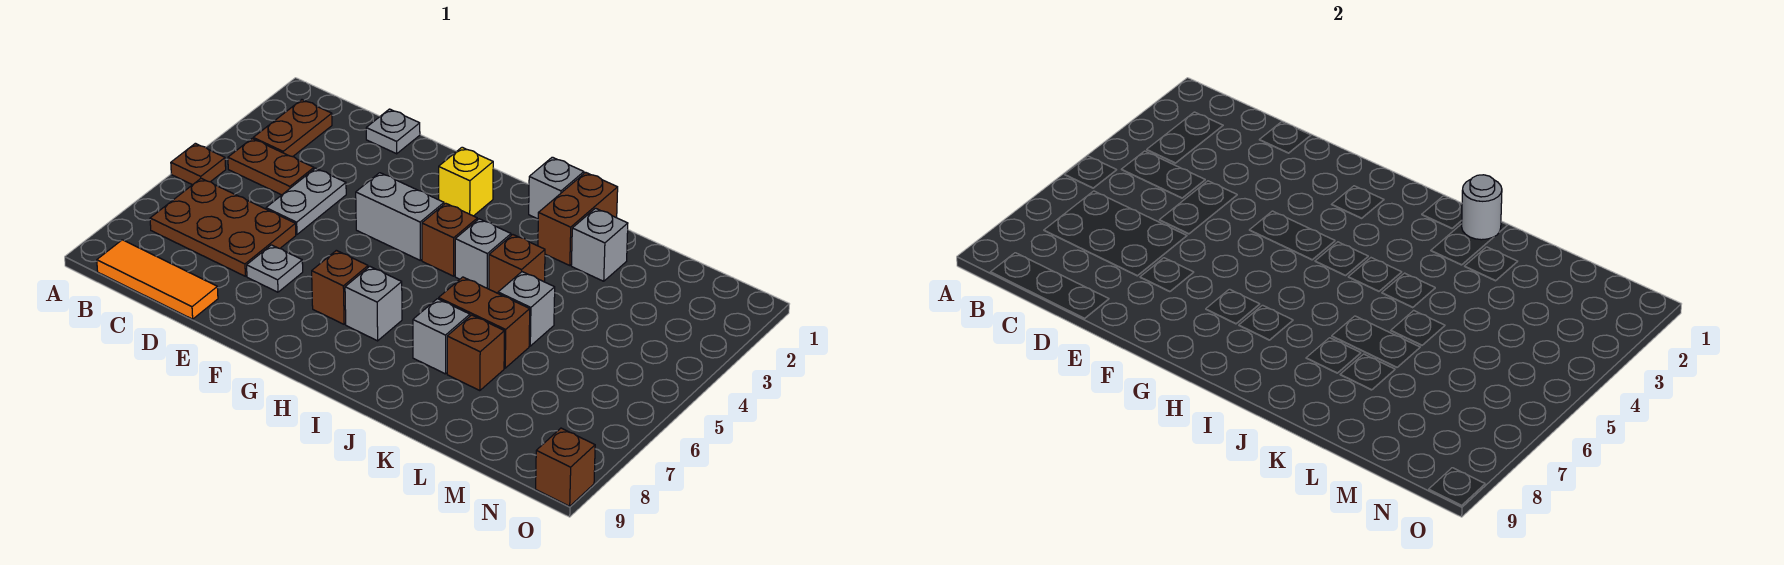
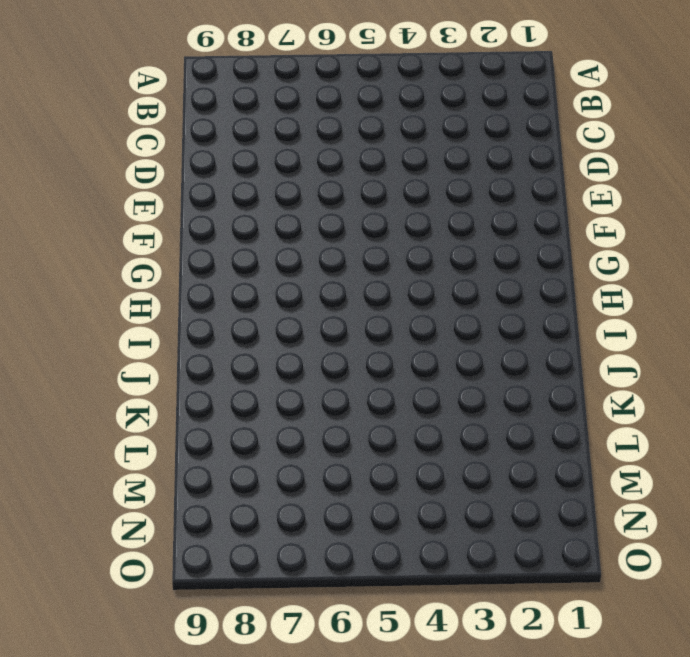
none -> brown plate A5 level 1
none -> brown plate B2:B3 level 1
none -> brown plate B4:C4 level 1

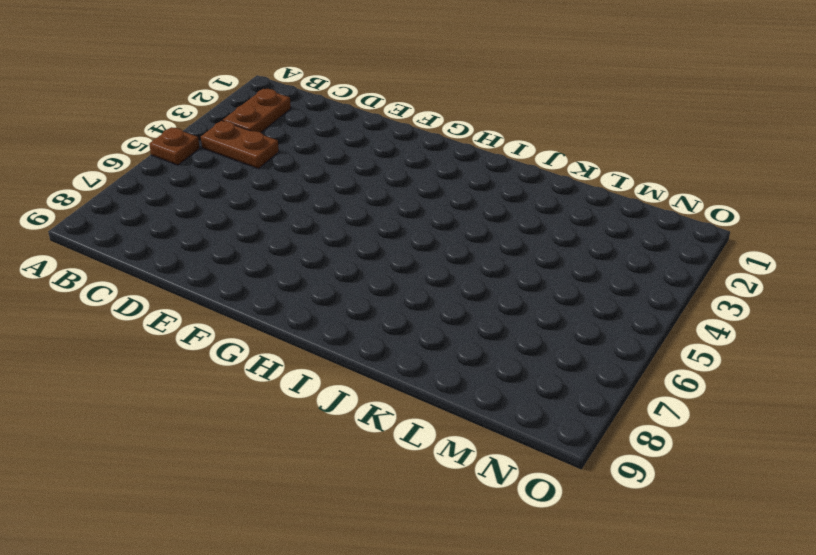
none -> brown plate B6:D7 level 1
none -> orange tile B9:D9 level 1
none -> grey plate D1 level 1

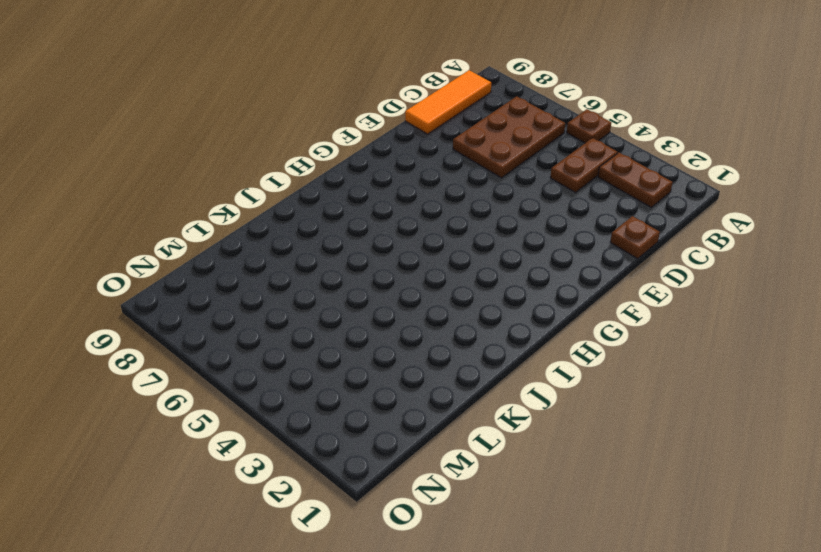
brown plate D1 level 1 -> grey plate D1 level 1
none -> grey plate D4:D5 level 1
none -> grey plate E7 level 1
none -> grey brick F4:G4 level 1

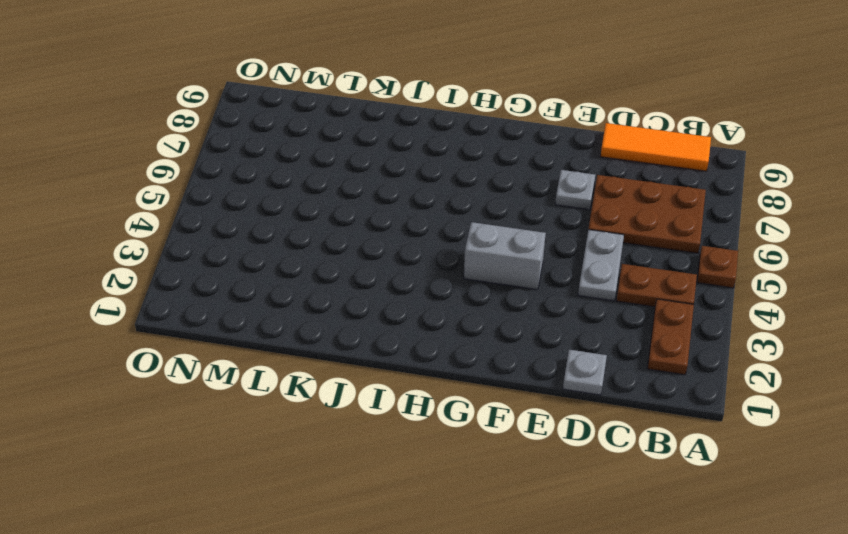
none -> yellow brick G2 level 1
none -> brown brick G7 level 1
none -> brown brick H4 level 1

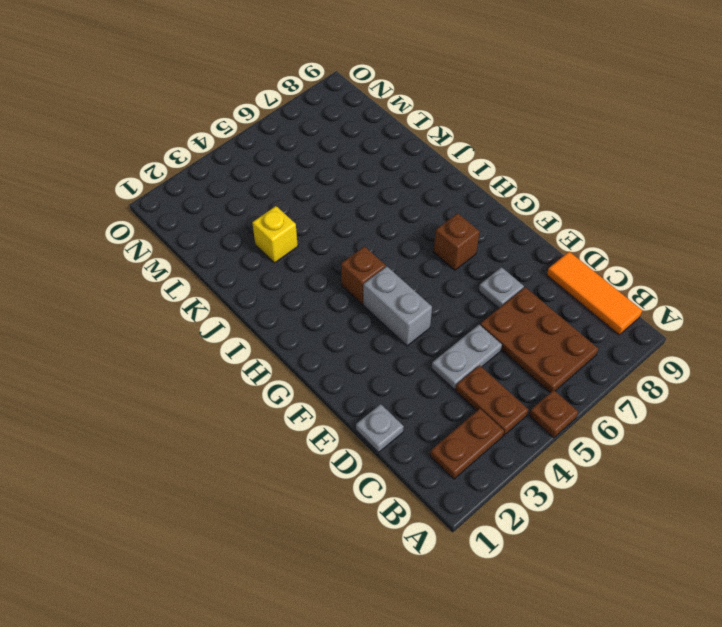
yellow brick K3 level 1 -> yellow brick G2 level 1
none -> grey brick H7 level 1
none -> grey brick I1 level 1
none -> grey brick I4 level 1

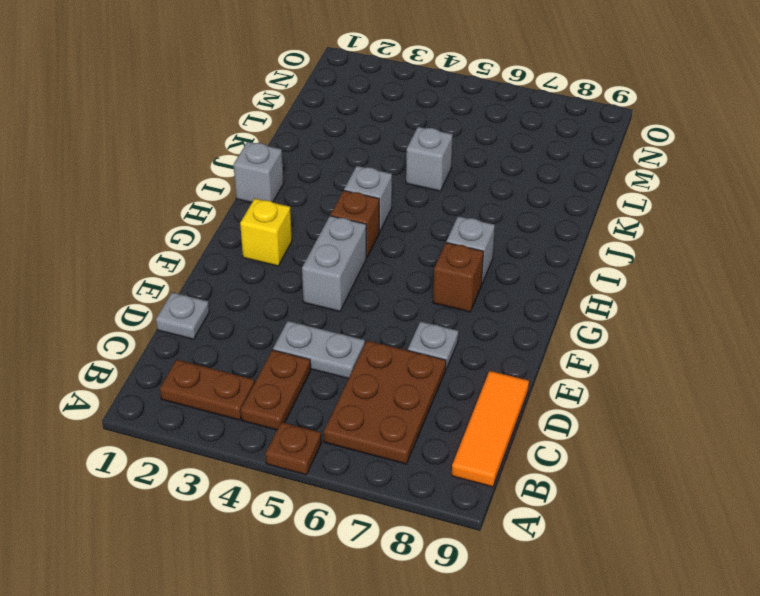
none -> brown brick J1:J2 level 1
none -> brown brick J4 level 1
none -> brown brick J6:K6 level 1

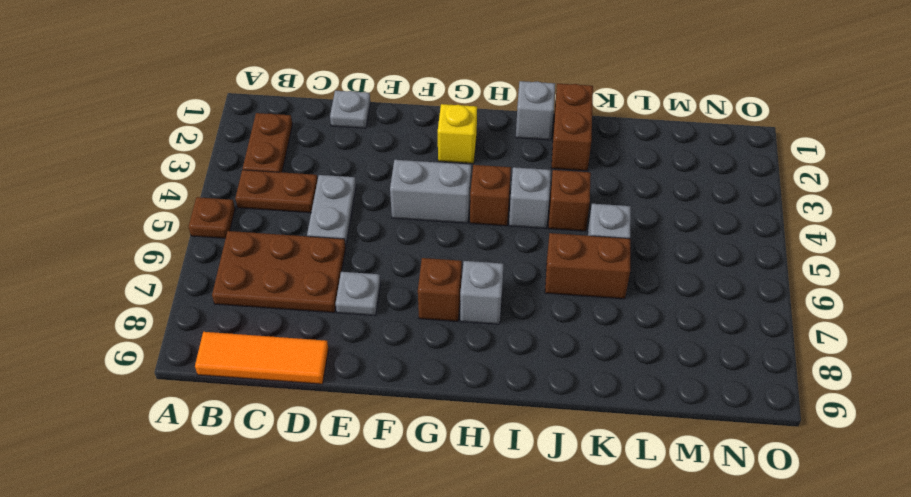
none -> grey brick J7 level 1
none -> grey brick K2 level 1
none -> brown brick K7 level 1

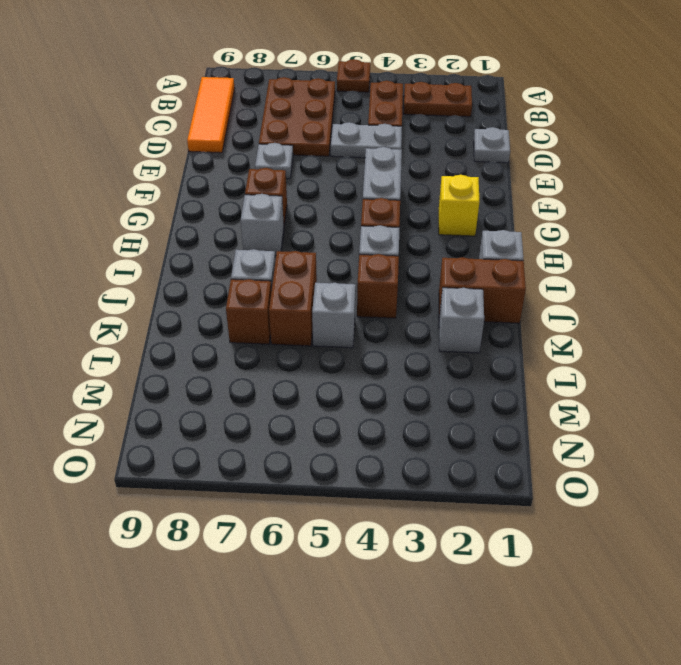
none -> brown brick O9 level 1
none -> grey round brick J1 level 2

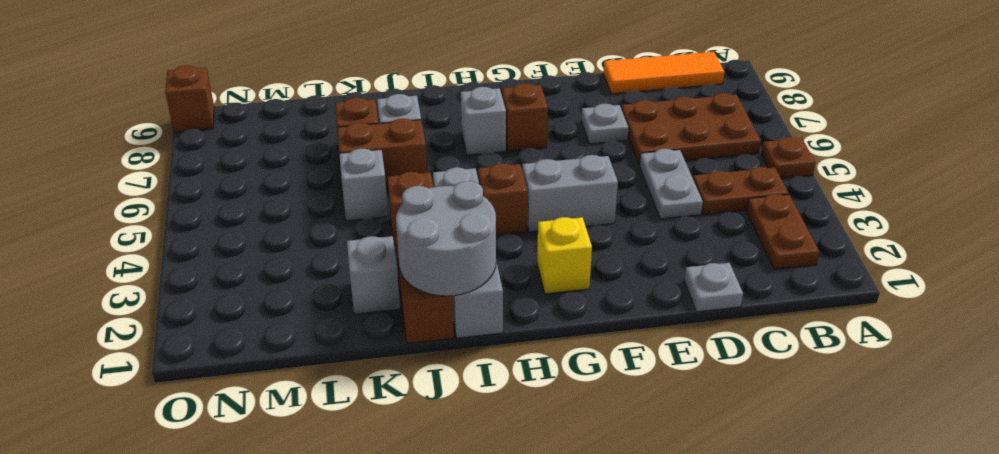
grey round brick I1:J2 level 2 -> grey round brick J1 level 2

